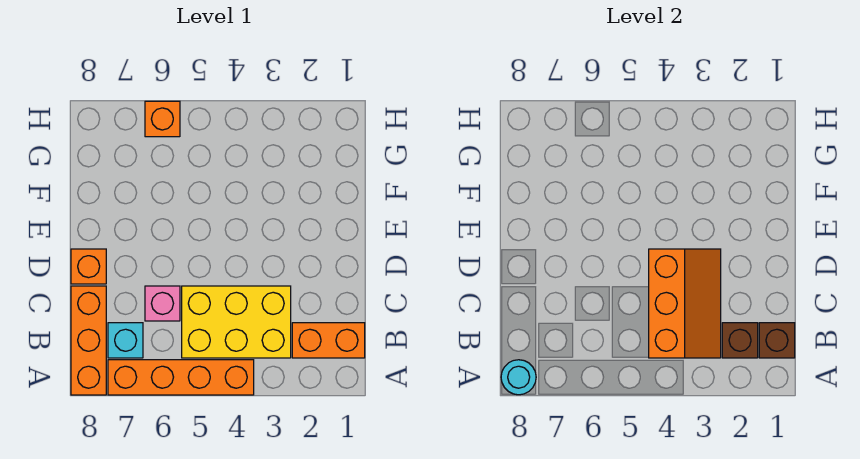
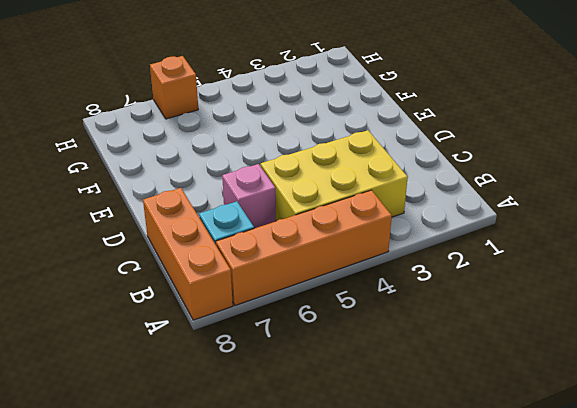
none -> orange brick B1:B2 level 1
none -> orange brick D8 level 1
none -> cyan round brick A8 level 2

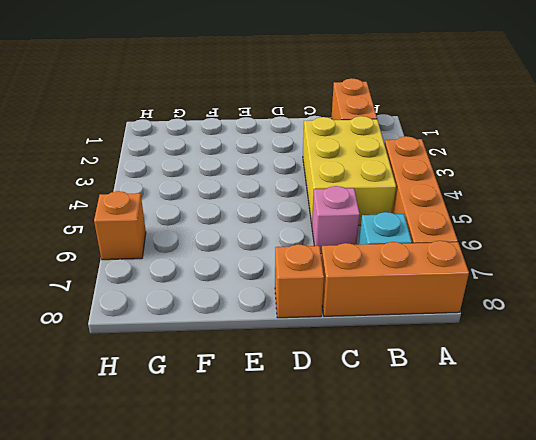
none -> cyan round brick A8 level 2
none -> brown brick B1 level 2
none -> brown brick B2 level 2

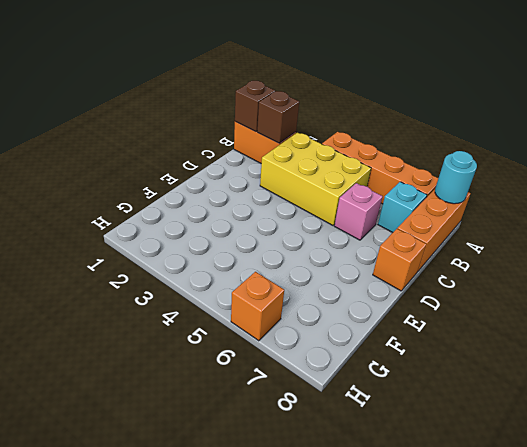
none -> orange slope B3:D4 level 2 top 4

